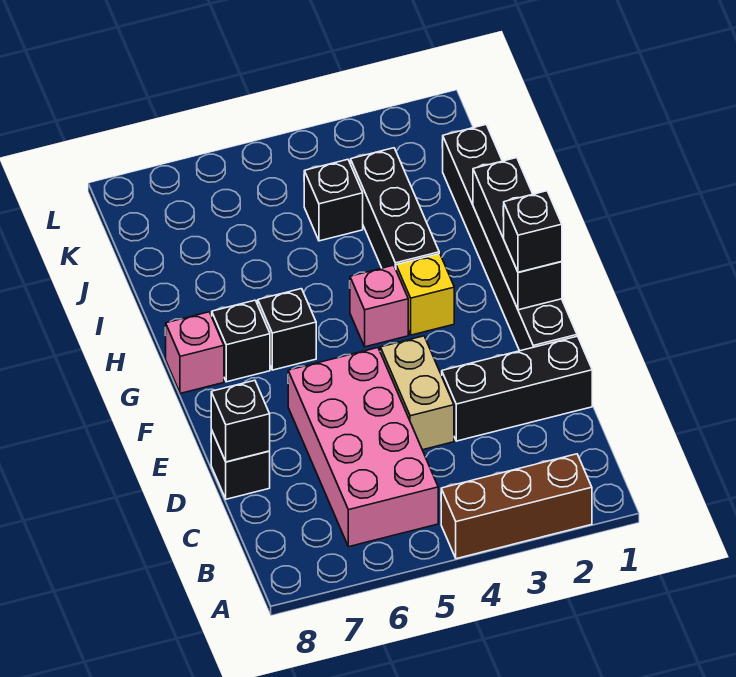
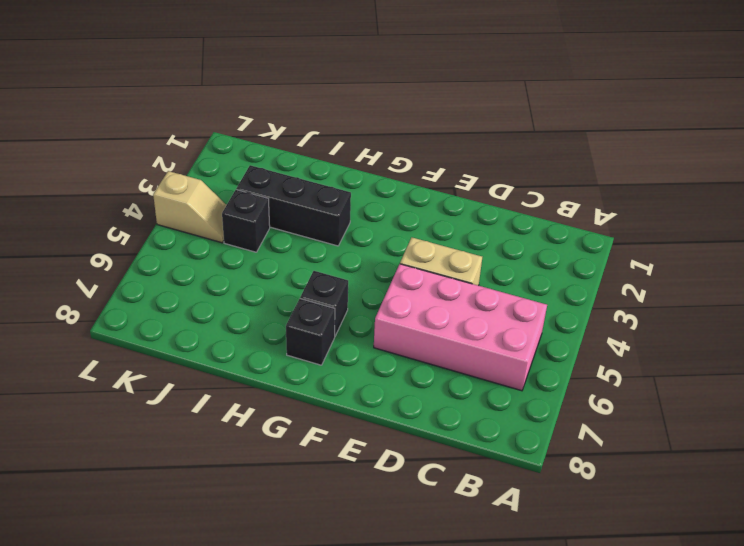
tan slope K4:L4 level 1 top L -> none
none -> brown brick A2:A4 level 1
none -> black brick D1:D3 level 1
none -> black brick D8 level 1

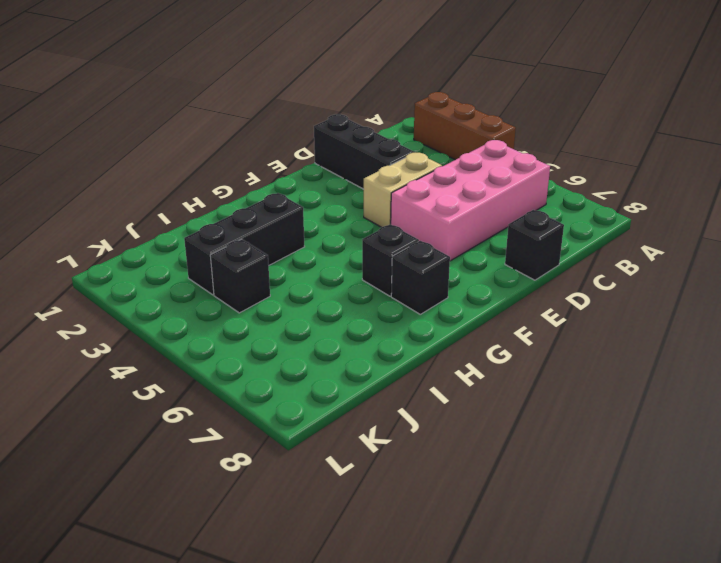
none -> black brick E1:J1 level 1
none -> yellow brick G3 level 1
none -> pink brick G4 level 1

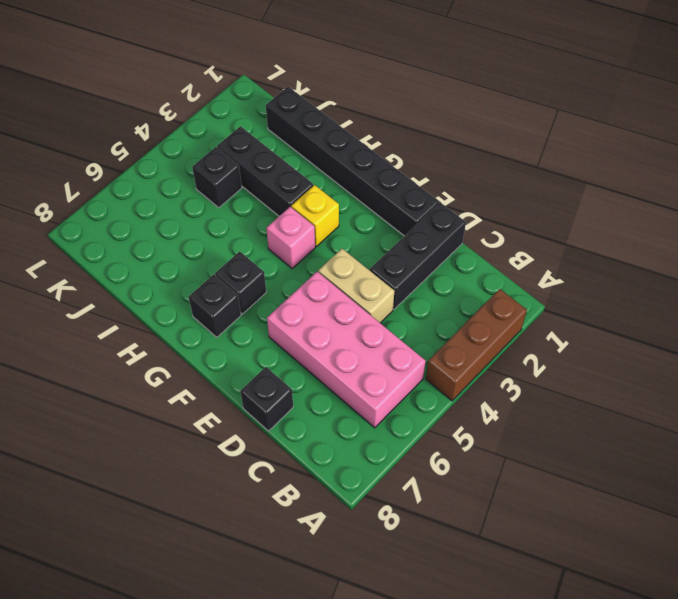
none -> pink brick G8 level 1
none -> black brick D8 level 2
none -> black brick F1:H1 level 2

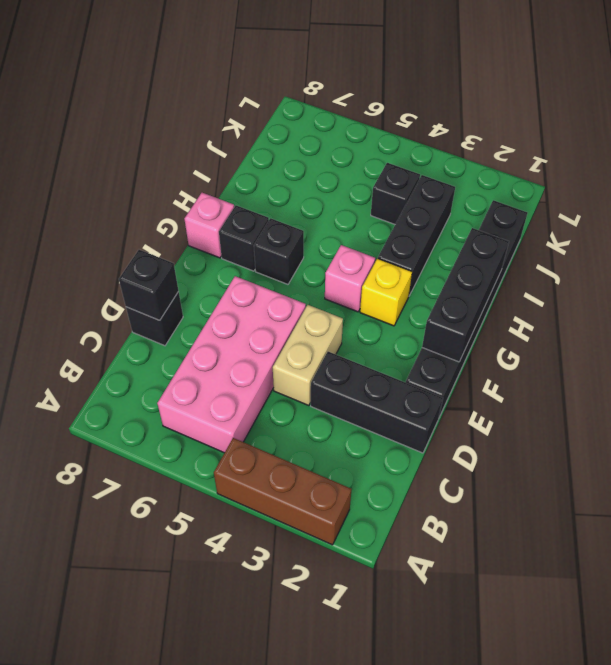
none -> black brick F1 level 3

